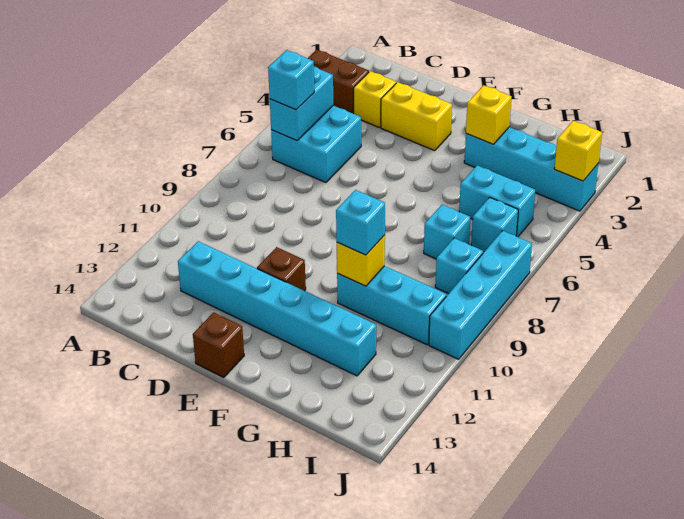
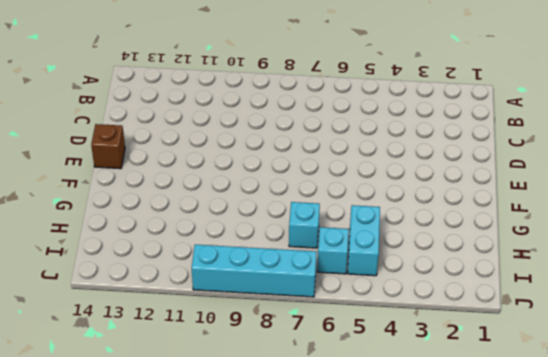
none -> brown brick A3:B3 level 1
none -> cyan brick B5:C6 level 1
none -> yellow brick C3 level 1

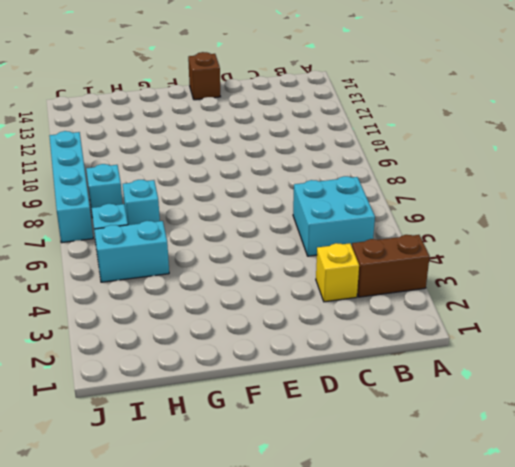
none -> cyan brick C12:H12 level 1
none -> yellow brick D3:E3 level 1
none -> brown brick E11 level 1

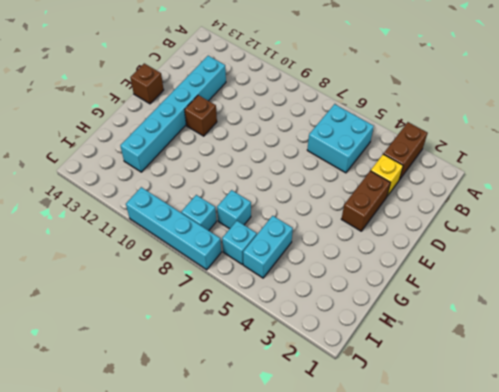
brown brick D3:E3 level 1 -> yellow brick D3:E3 level 1
none -> cyan brick G3:J3 level 1
none -> cyan brick G10:I10 level 1
none -> cyan brick B5:B6 level 2

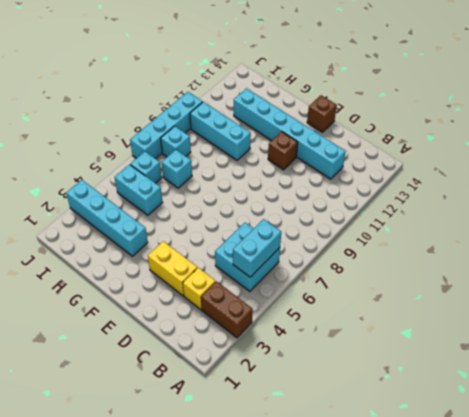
none -> yellow brick G3 level 2
none -> yellow brick G10 level 2
none -> yellow brick J3 level 2

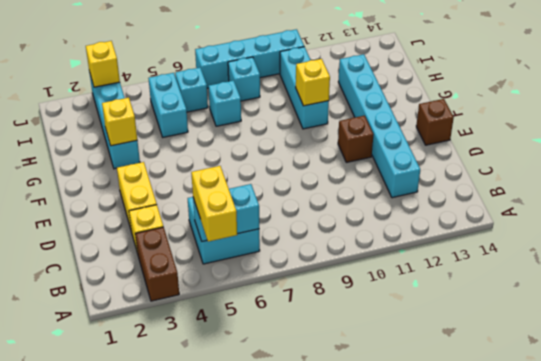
yellow brick A5:B5 level 3 -> none
none -> cyan brick B6 level 3
none -> cyan brick G10 level 3

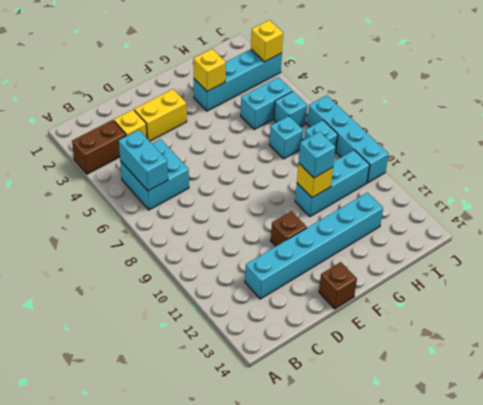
none -> cyan brick B6 level 3

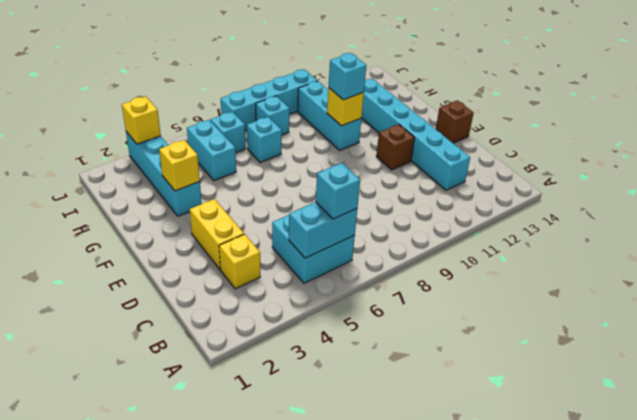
none -> brown brick A3:B3 level 1

